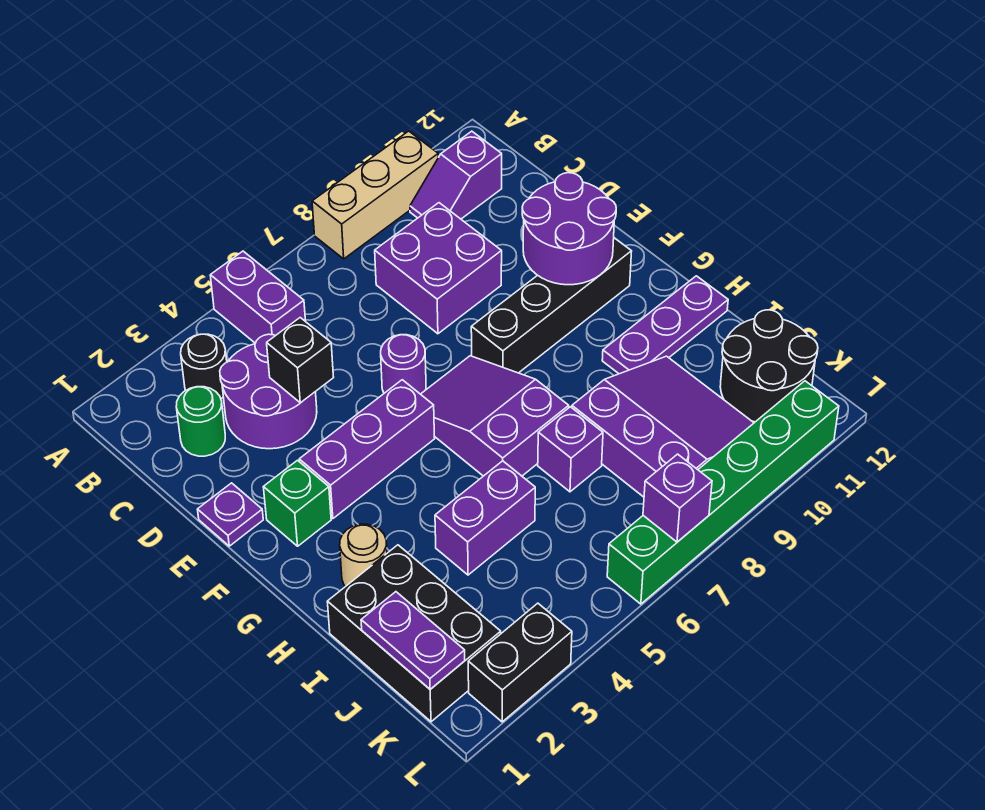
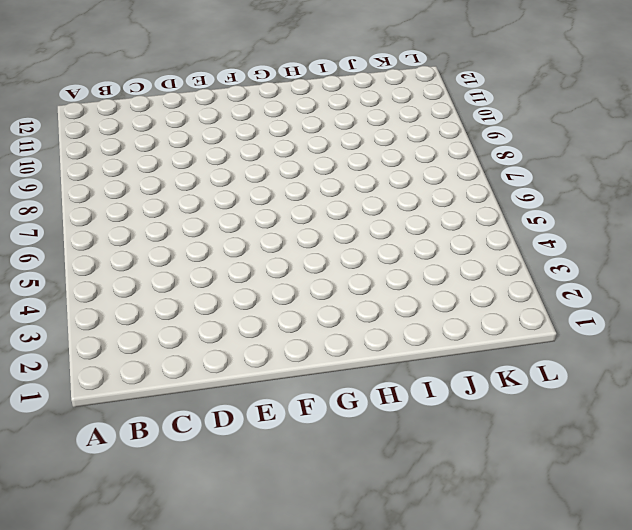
none -> purple brick A5:B5 level 1
none -> tan brick A8:A10 level 1
none -> black round brick B3 level 1

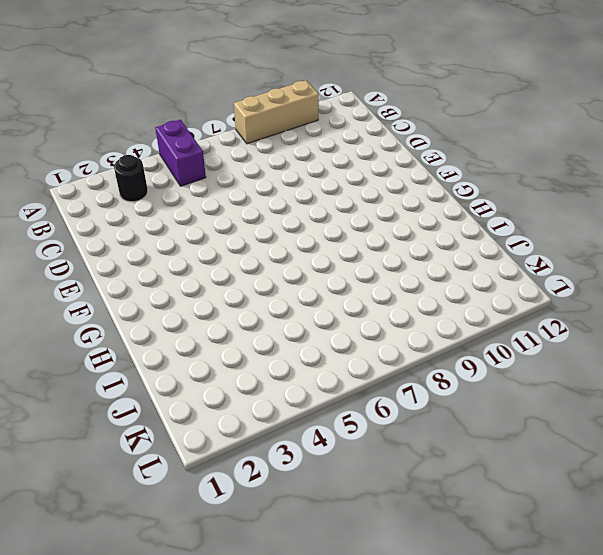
none -> purple slope B10:B11 level 1 top 11
none -> green round brick C2 level 1
none -> purple round brick C3:D4 level 1

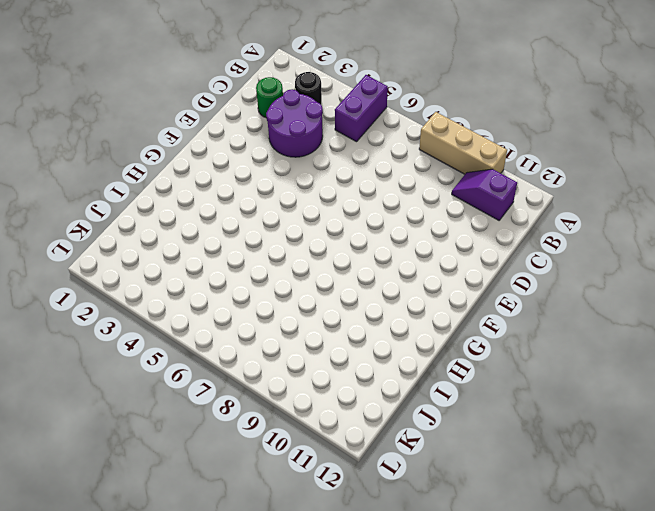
none -> purple brick C8:D9 level 1
none -> purple plate E1 level 1
none -> purple round brick E6 level 1

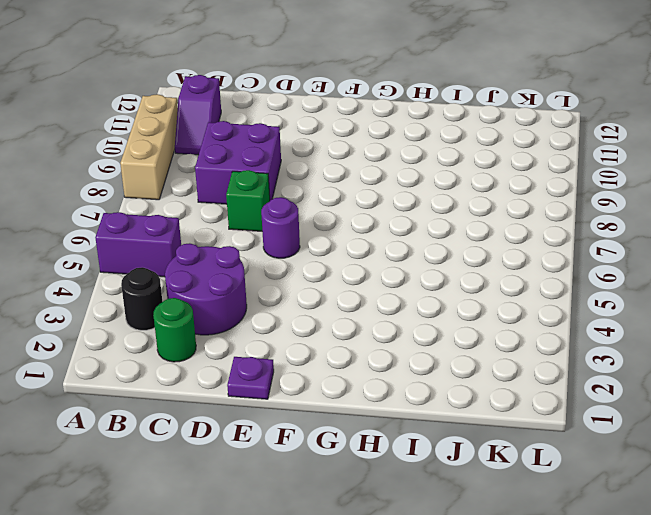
green brick D7 level 1 -> green brick F2 level 1
none -> purple brick F3:F5 level 1
none -> purple slope F6:H7 level 1 top H
none -> black brick F8:F11 level 1

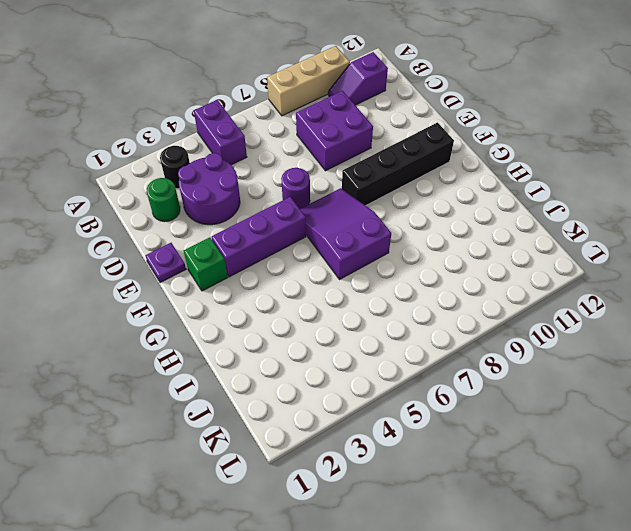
none -> tan round brick H2 level 1
none -> purple plate H10:H12 level 1
none -> black brick I1:K2 level 1

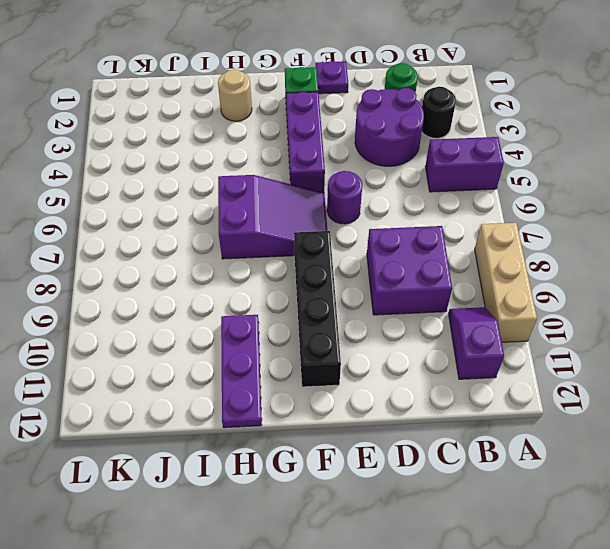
none -> black brick I1:K2 level 1
none -> purple brick I4:I5 level 1
none -> purple brick I7 level 1

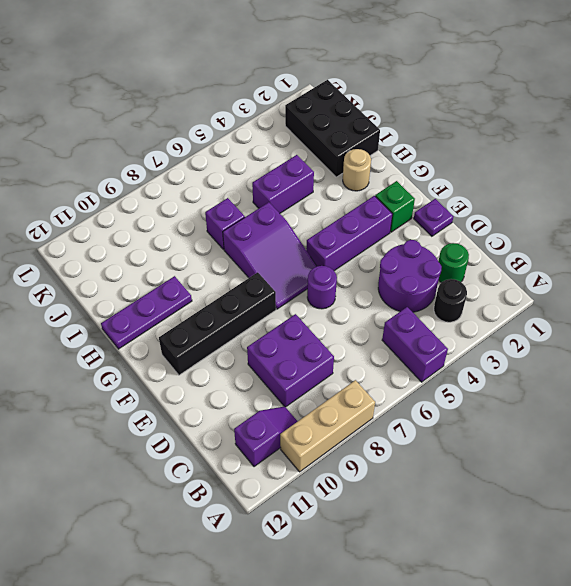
none -> purple slope I8:K10 level 1 top 8
none -> black round brick J11:K12 level 1
none -> black brick L2:L3 level 1

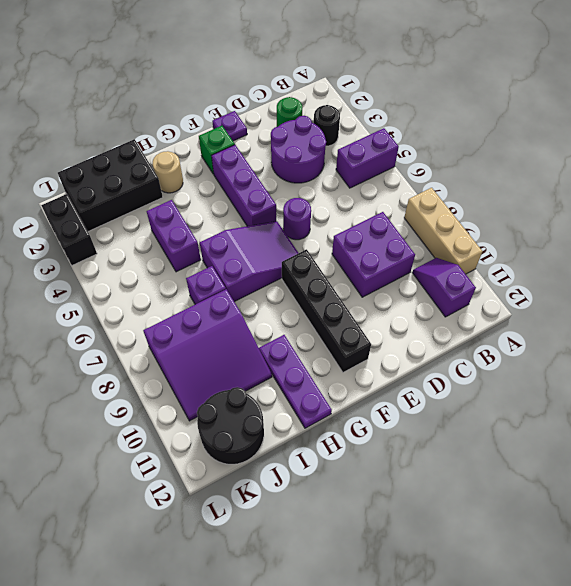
none -> green brick L6:L11 level 1
none -> black brick D4 level 2
none -> purple round brick E10:F11 level 2

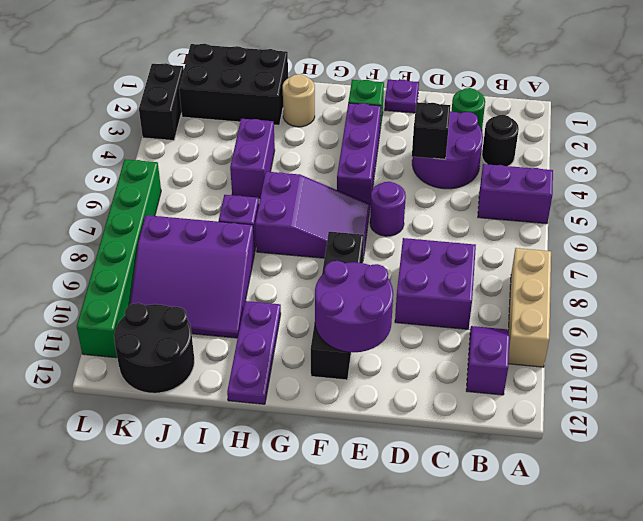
none -> purple plate J1:K1 level 2
none -> purple brick L7 level 2

